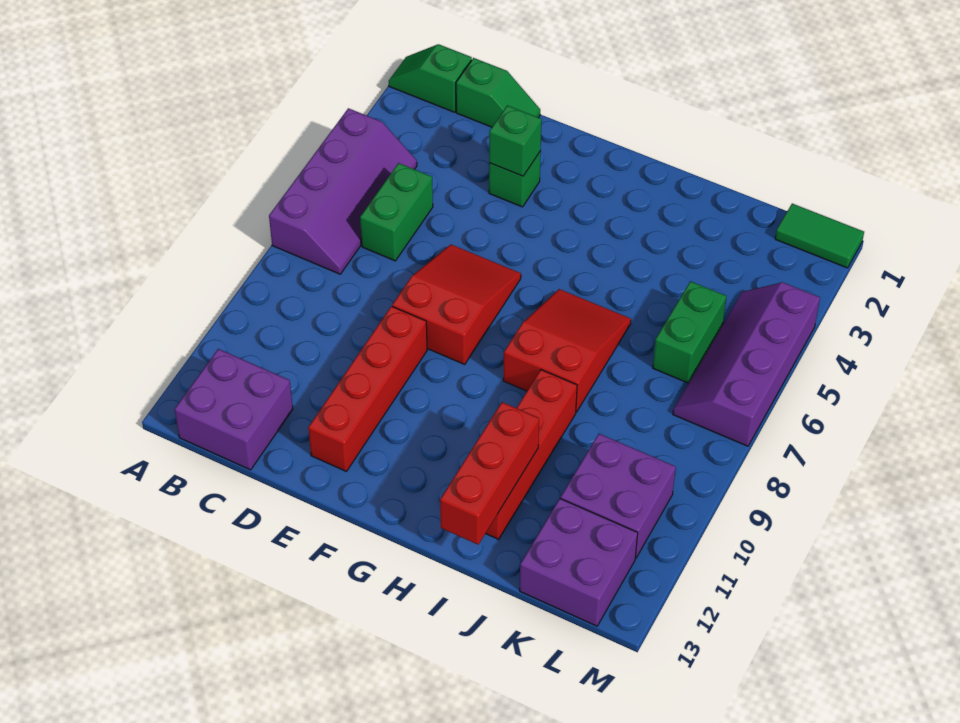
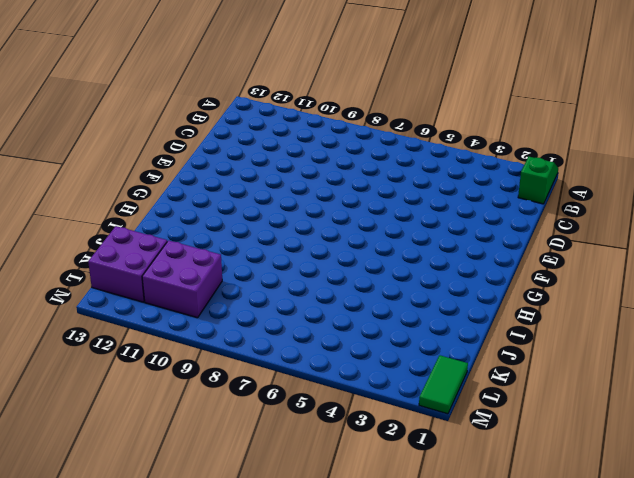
none -> purple slope A4:B7 level 1 top A
none -> purple brick B12:C13 level 1
none -> green slope C1:D1 level 1 top C

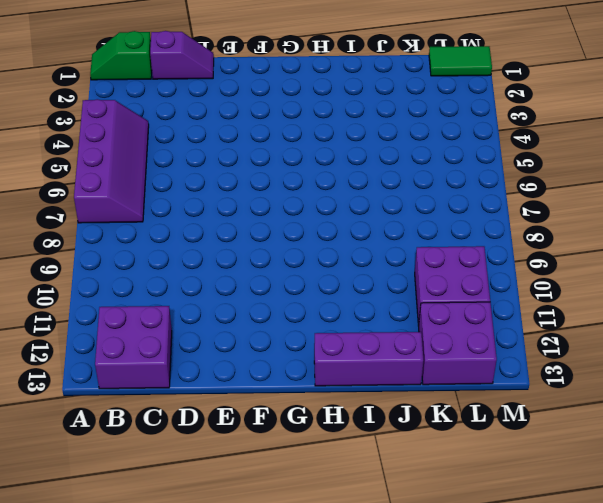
purple slope C1:D1 level 1 top C -> green slope C1:D1 level 1 top C
purple brick H13:J13 level 1 -> none
none -> green brick C5:C6 level 1
none -> green brick E3 level 1
none -> red slope E6:F8 level 1 top 8

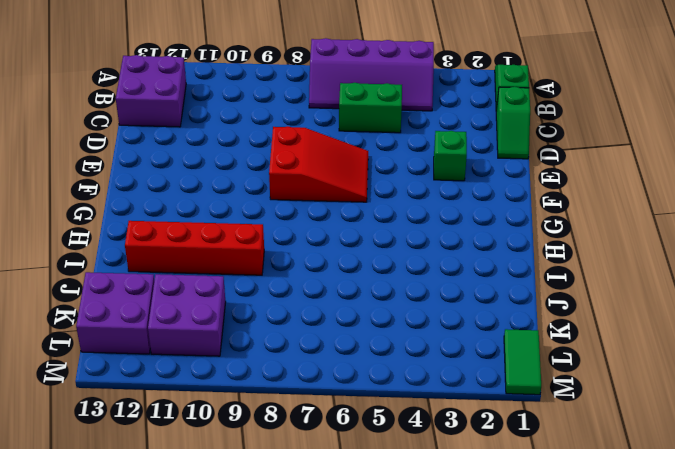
none -> red brick E9:E12 level 1
none -> red slope H6:I8 level 1 top 8
none -> green brick K5:K6 level 1

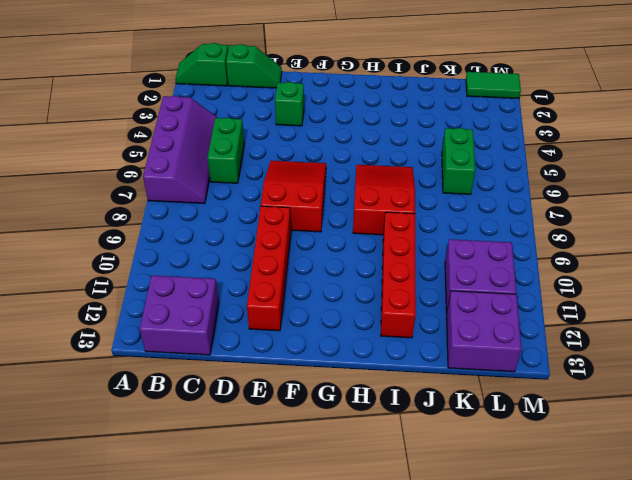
none -> purple slope L4:M7 level 1 top M
none -> green brick E3 level 2
none -> red brick I11:I13 level 2

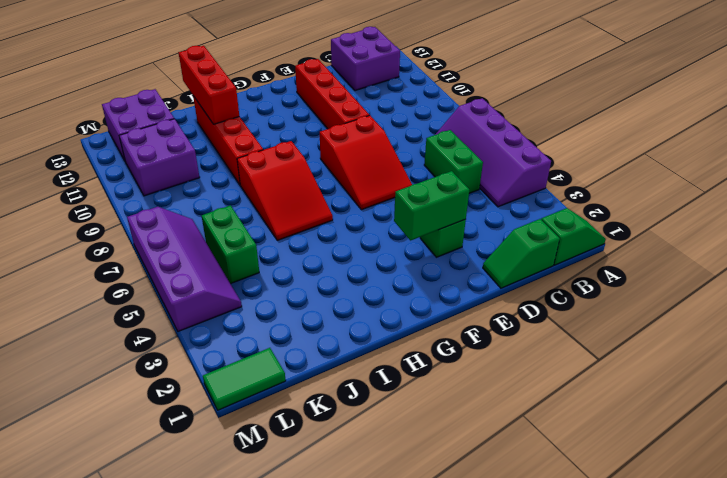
green brick E3:F3 level 2 -> green brick E3 level 2

